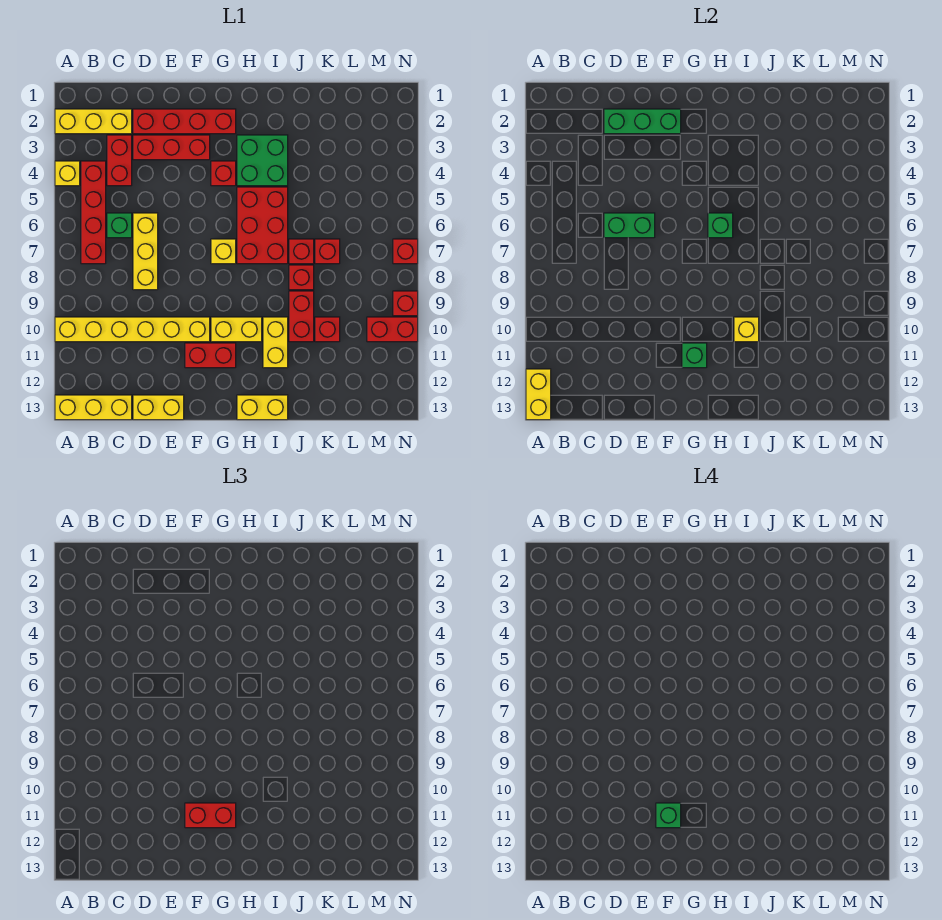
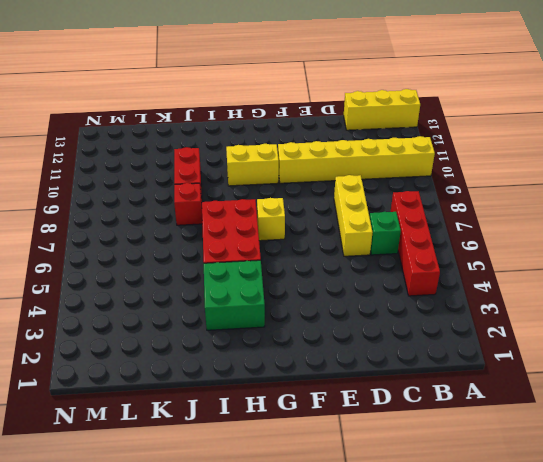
none -> yellow brick A2:C2 level 1
none -> yellow brick A4 level 1
none -> red brick C3:C4 level 1
none -> red brick D2:G2 level 1

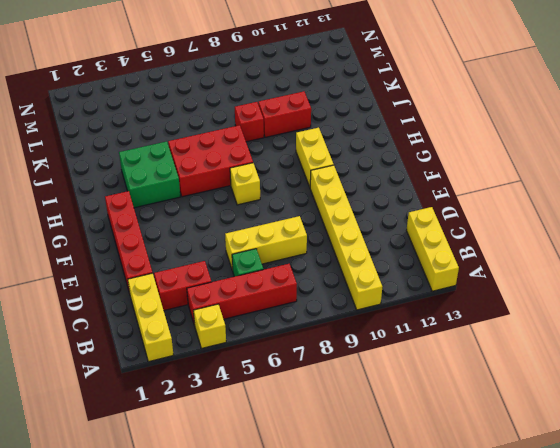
none -> red brick D3:F3 level 1
none -> yellow brick D13:E13 level 1
none -> red brick F11:G11 level 1
none -> red brick G4 level 1

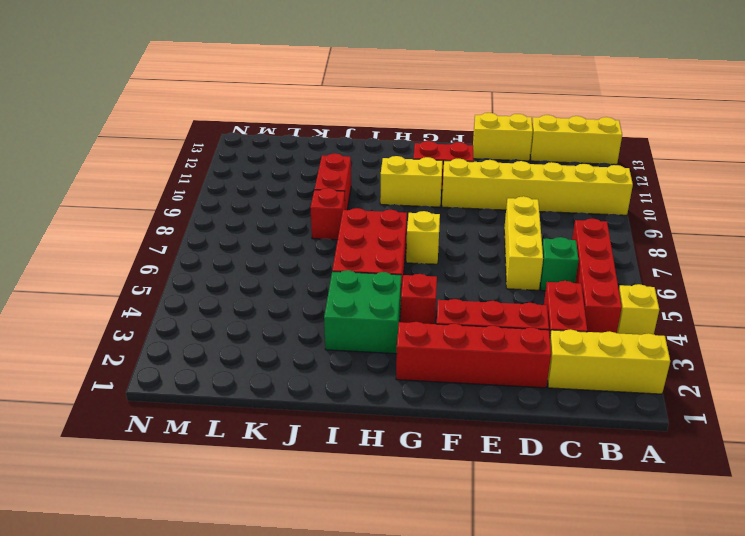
none -> yellow brick H13:I13 level 1
none -> yellow brick I10:I11 level 1
none -> red brick J7 level 1
none -> red brick K7 level 1

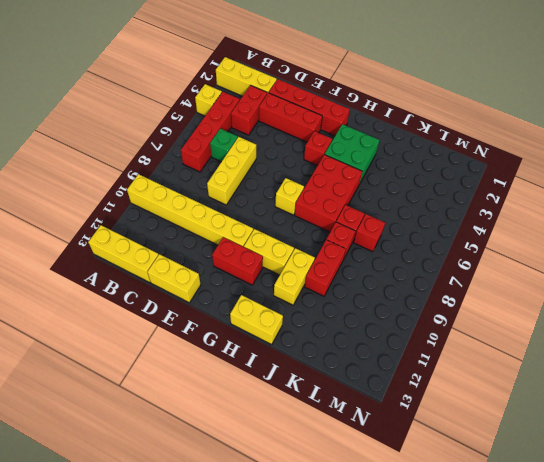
none -> red brick K10 level 1
none -> red brick M10:N10 level 1
none -> red brick N7 level 1
none -> red brick N9 level 1

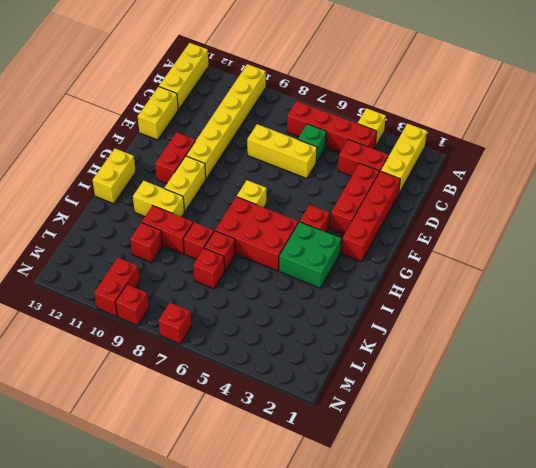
none -> yellow brick A12:A13 level 2
none -> green brick D2:F2 level 2
none -> green brick D6:E6 level 2
none -> green brick G11 level 2

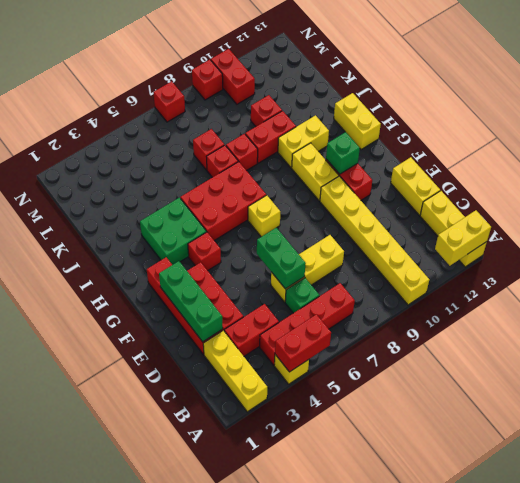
red brick A4:A5 level 2 -> red brick F11:G11 level 3
none -> green brick H6 level 2
none -> yellow brick I10 level 2
none -> green brick F11 level 4

